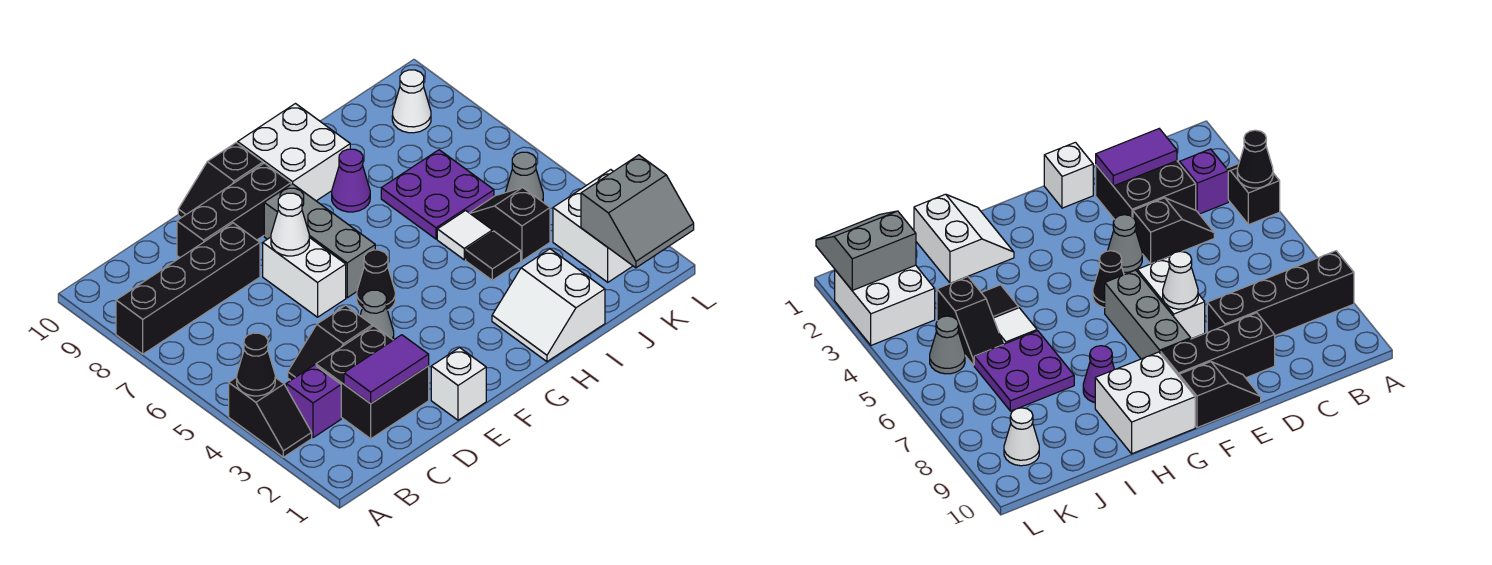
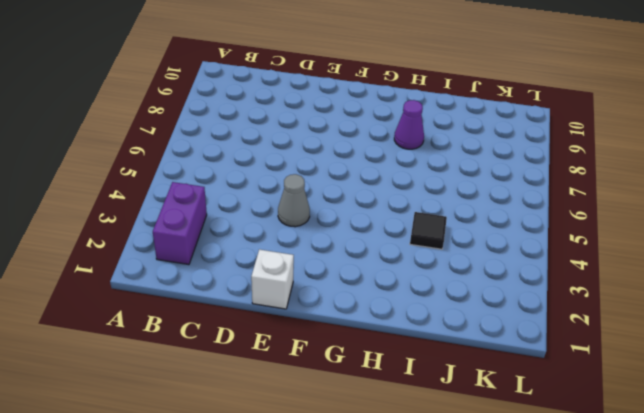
purple brick B2:B3 level 1 -> purple brick B3 level 1
none -> black slope A3:A4 level 1 top 4
none -> black brick A8:D8 level 1
none -> black brick C2:D3 level 1

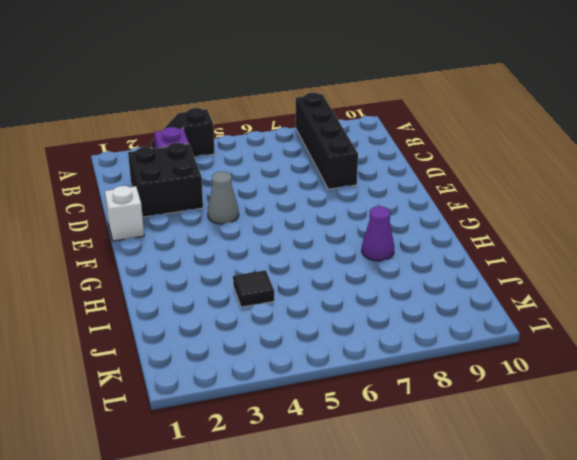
none -> black slope C4:D4 level 1 top D
none -> black brick D9:F9 level 1
none -> white brick E6:E7 level 1

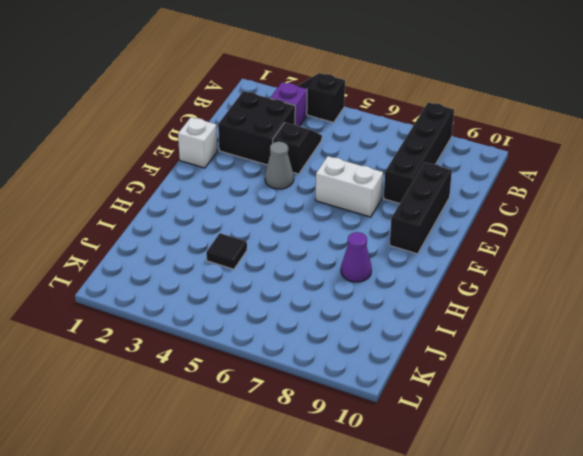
none -> black slope E10:F10 level 1 top F
none -> black cone F5 level 1
none -> grey brick F6:F8 level 1

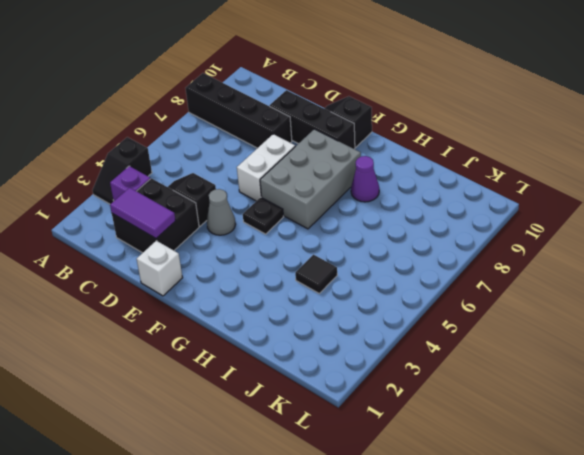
black plate F5 level 1 -> black cone F5 level 1
grey brick F6:G8 level 1 -> grey brick F6:F8 level 1
none -> white brick G9:H10 level 1
none -> white slope H1:I2 level 1 top I
none -> white tile I5 level 1

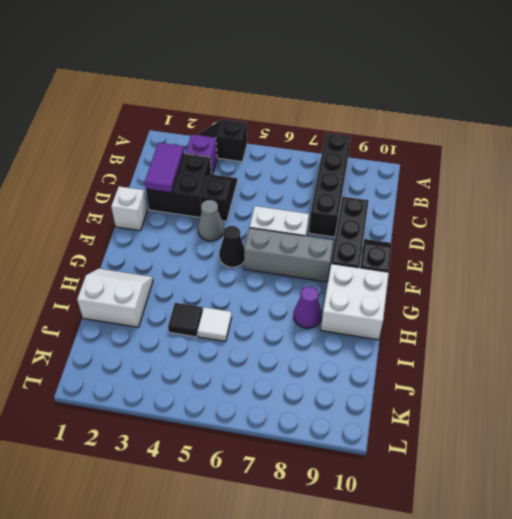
none -> purple plate I6:J7 level 1
none -> black slope J4:J5 level 1 top 4
none -> white brick K2:L3 level 1

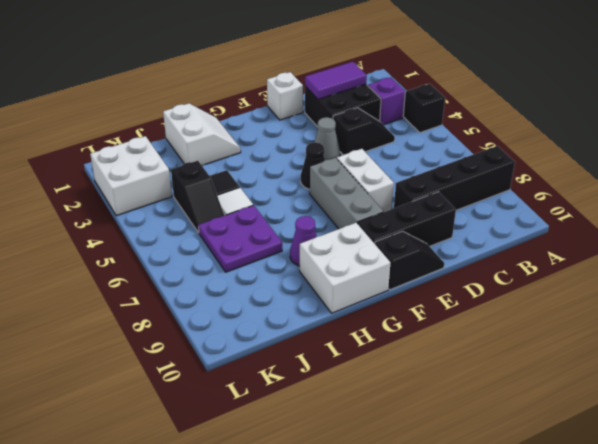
none -> grey cone K5 level 1
none -> white cone K9 level 1
none -> black cone A4 level 2

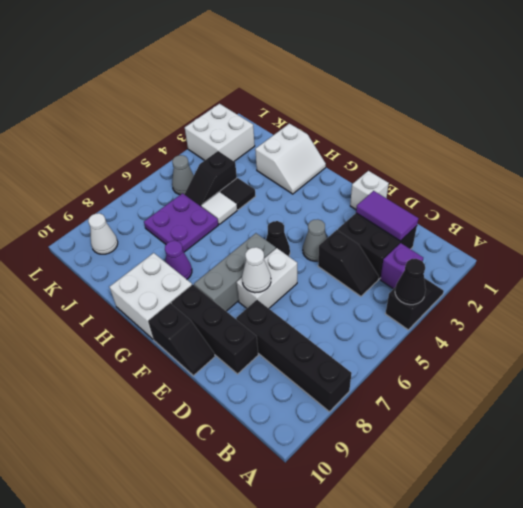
none -> grey slope K1:L2 level 2 top 2

